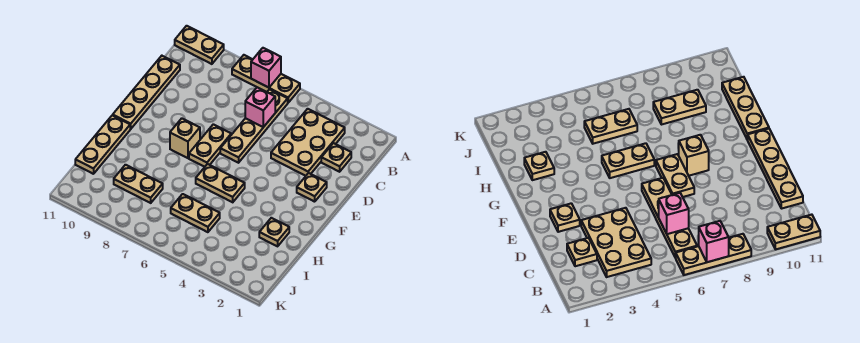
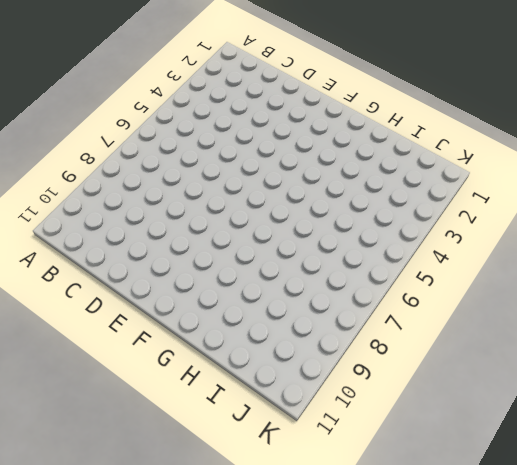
none -> tan plate A6:A8 level 1
none -> tan plate A10:A11 level 1
none -> tan plate B3:D4 level 1

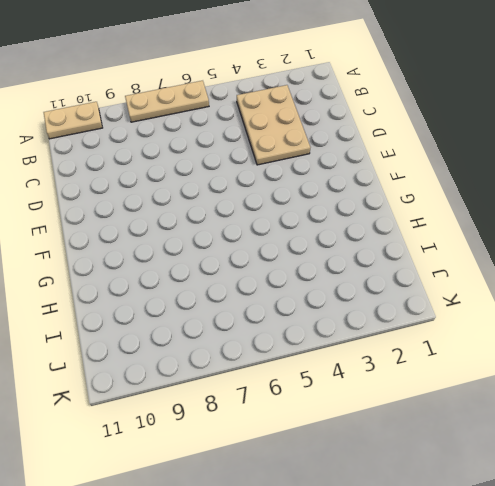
none -> tan plate B6:E6 level 1
none -> tan plate C2 level 1
none -> tan plate C11:F11 level 1

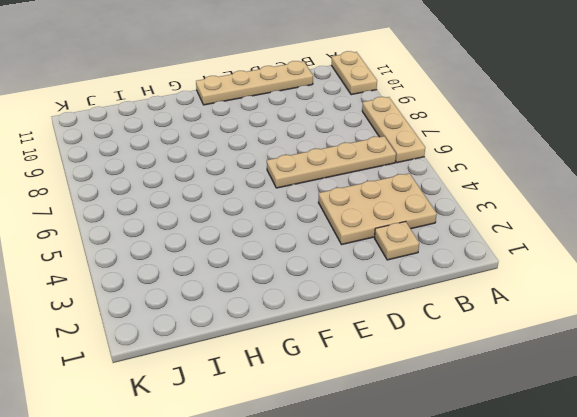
none -> tan plate E2 level 1
none -> tan plate E7:F7 level 1
none -> tan brick F8 level 1

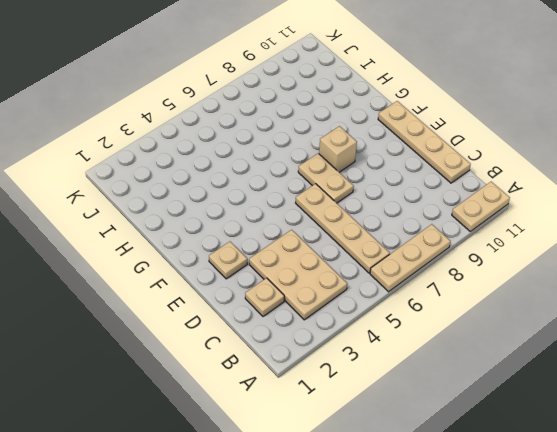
none -> tan plate G5:G6 level 1
none -> tan plate G11:I11 level 1
none -> tan plate H2 level 1

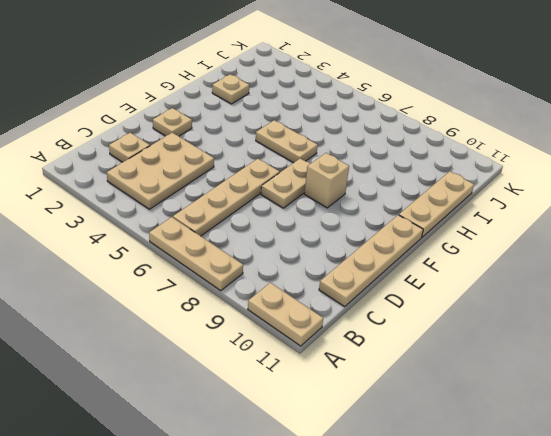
none -> tan plate I5:I6 level 1
none -> tan plate I8:I9 level 1
none -> pink brick A7 level 2

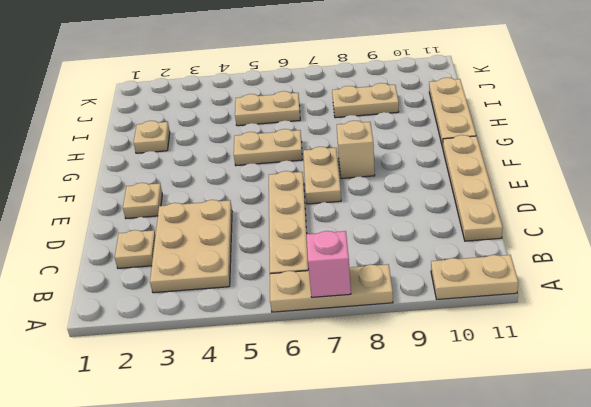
none -> pink brick C6 level 2

